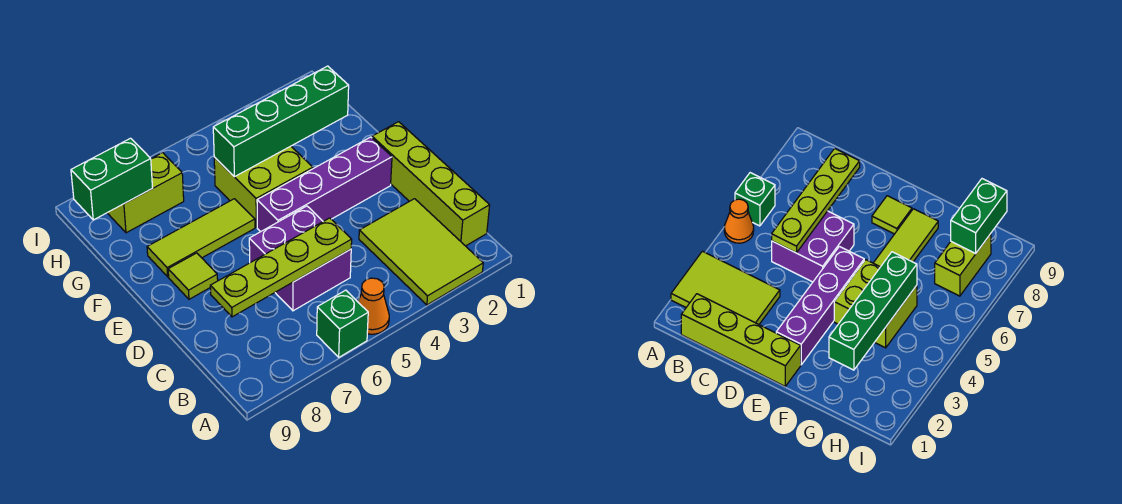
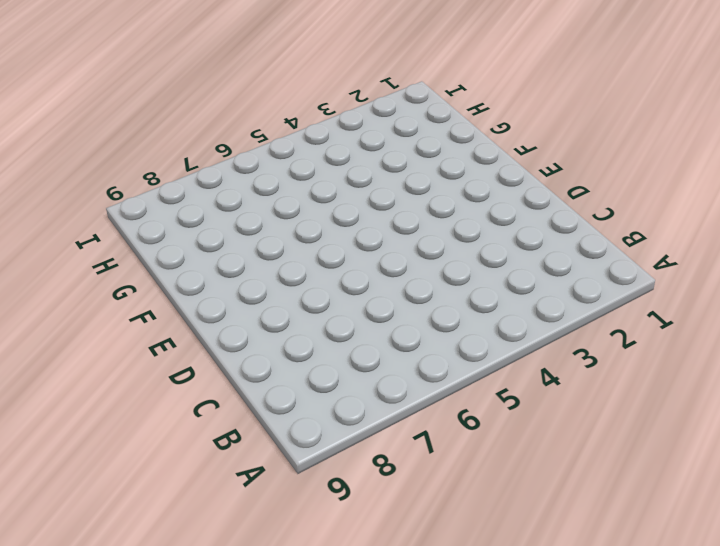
none -> lime tile A2:C3 level 1
none -> orange cone A5 level 1
none -> green brick A6 level 1

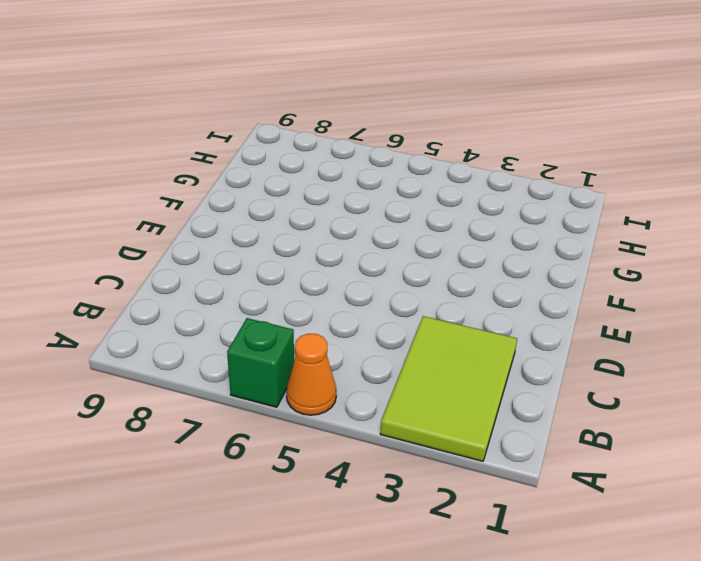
none -> lime brick B1:E1 level 1
none -> purple brick C5:D6 level 1
none -> purple brick E2:E5 level 1

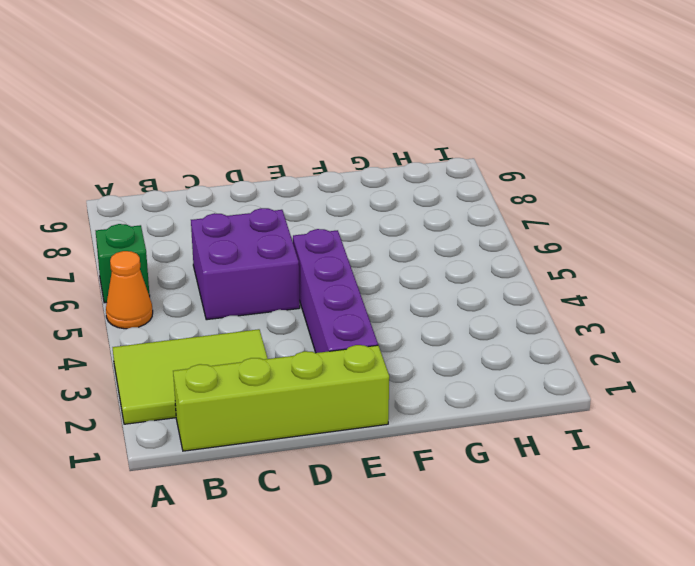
none -> lime tile E8 level 1
none -> lime brick F4:G5 level 1
none -> lime tile F6:F8 level 1

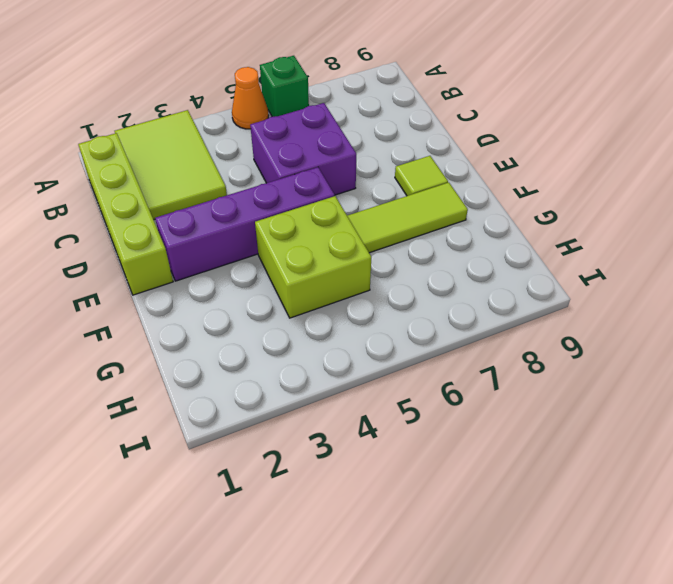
none -> lime brick H7:H8 level 1
none -> lime plate C5:C8 level 2
none -> green brick G2:G5 level 2

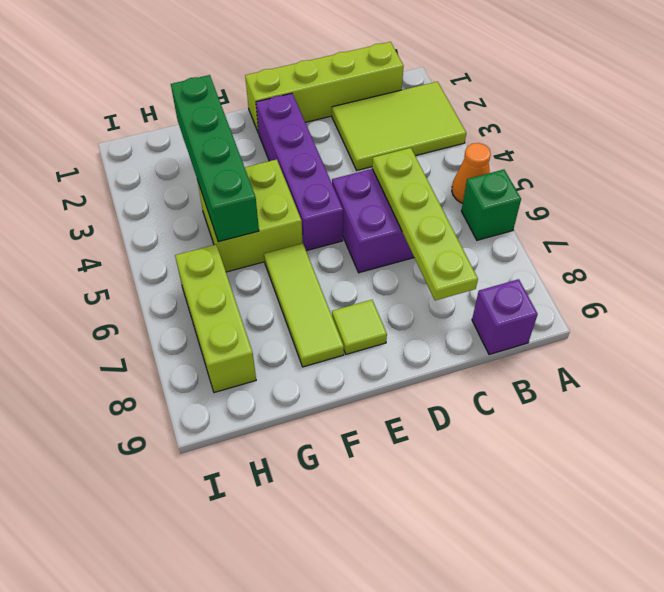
purple brick B9 level 1 -> none
lime brick H6:H8 level 1 -> lime brick H7:H8 level 1
none -> green brick H8:H9 level 2

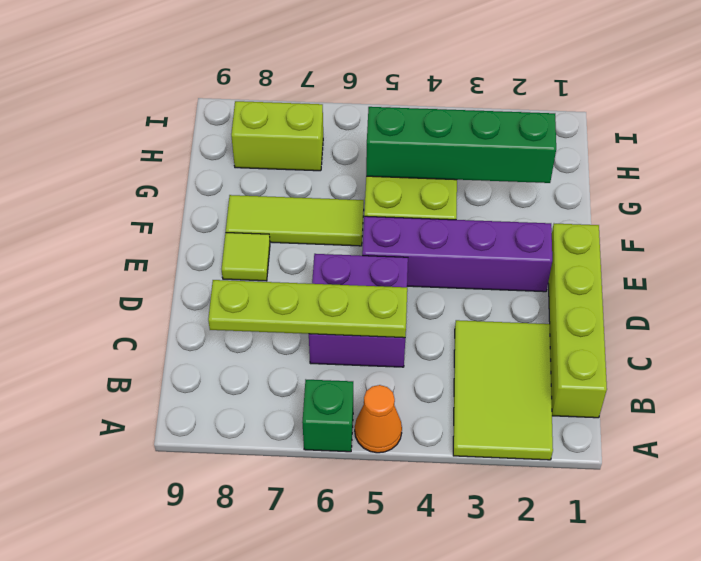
none -> green brick H8:H9 level 2

